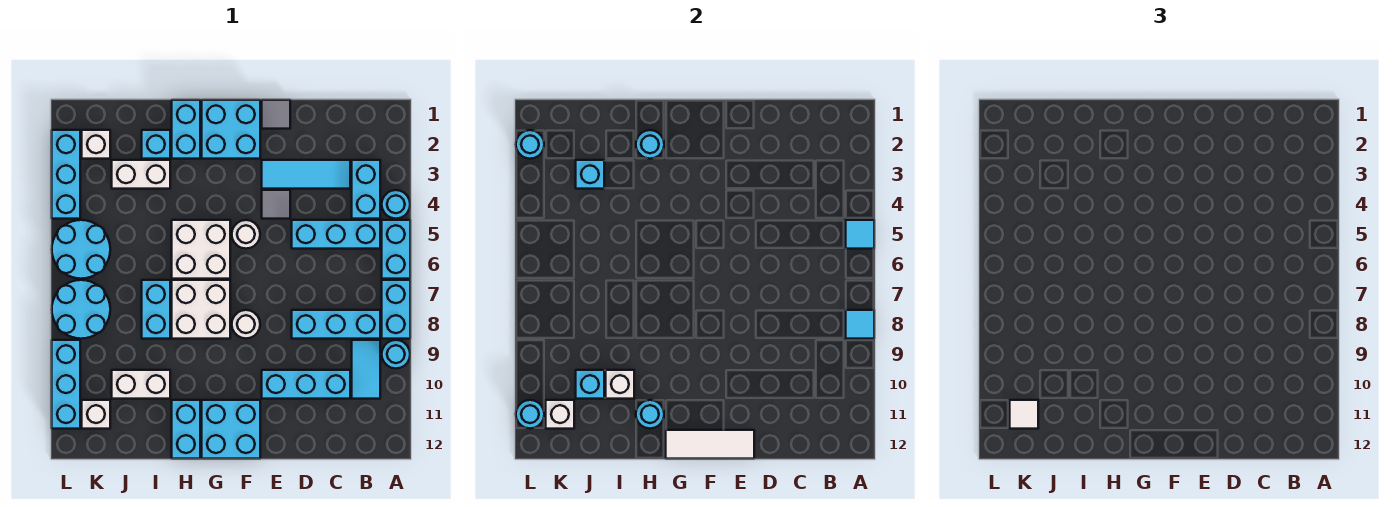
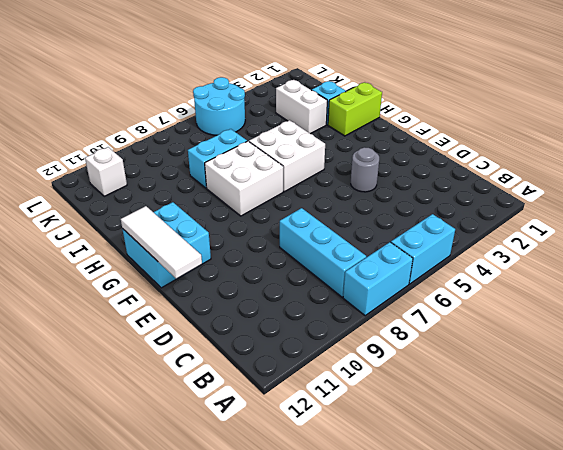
grey round brick E4 level 1 -> grey tile E4 level 1
lime brick H1:H2 level 1 -> cyan brick H1:H2 level 1
none -> cyan round brick A4 level 1
none -> cyan round brick A9 level 1
none -> cyan brick B3:B4 level 1
none -> cyan brick B5:D5 level 1

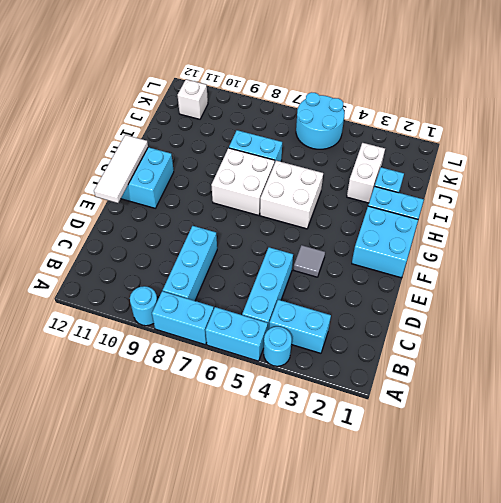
none -> cyan tile B9:B10 level 1
none -> cyan tile C3:E3 level 1
none -> cyan brick C10:E10 level 1
none -> grey tile E1 level 1

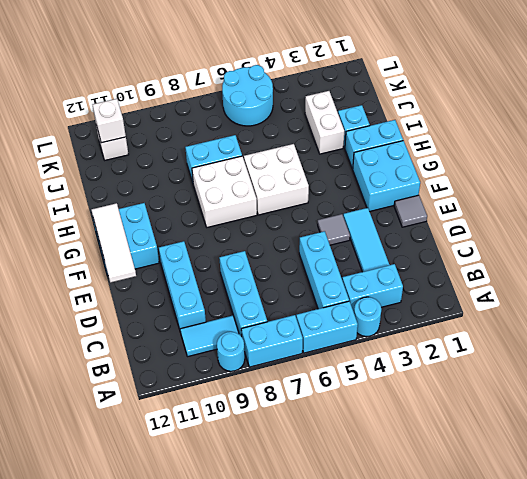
none -> white round brick F5 level 1
none -> white round brick F8 level 1
none -> cyan brick H11:H12 level 1
none -> white brick I10:J10 level 1

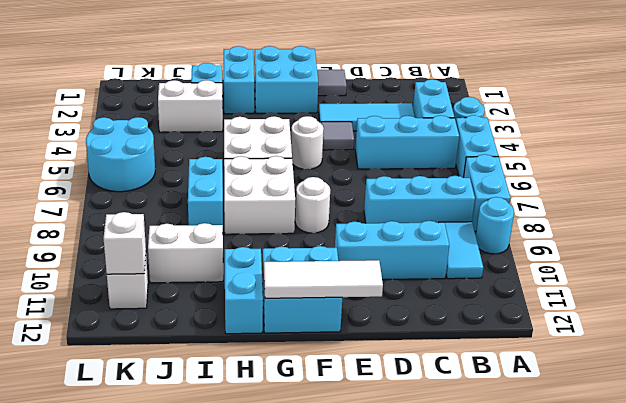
none -> white brick K2 level 1
none -> cyan round brick K7:L8 level 1
none -> cyan brick L2:L4 level 1
none -> cyan brick L9:L11 level 1

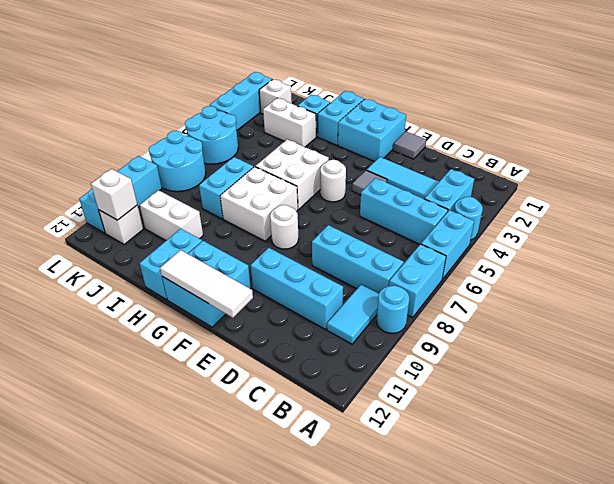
none -> cyan tile A5 level 2
none -> cyan tile A8 level 2
none -> cyan round brick H2 level 2
none -> cyan round brick H11 level 2

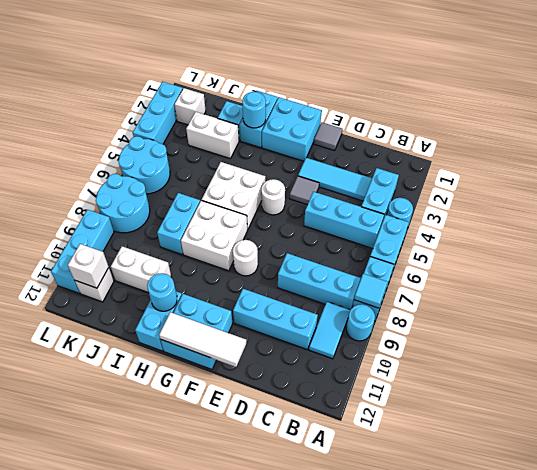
none -> cyan tile A5 level 2
none -> white brick I10 level 2
none -> cyan brick J3 level 2
none -> cyan brick J10 level 2

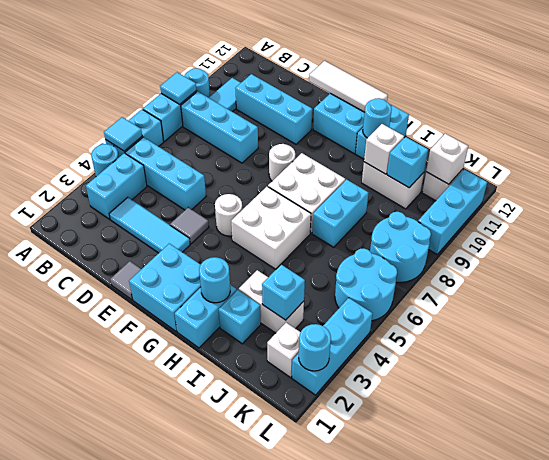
none -> cyan round brick L11 level 2
none -> white tile K11 level 3

